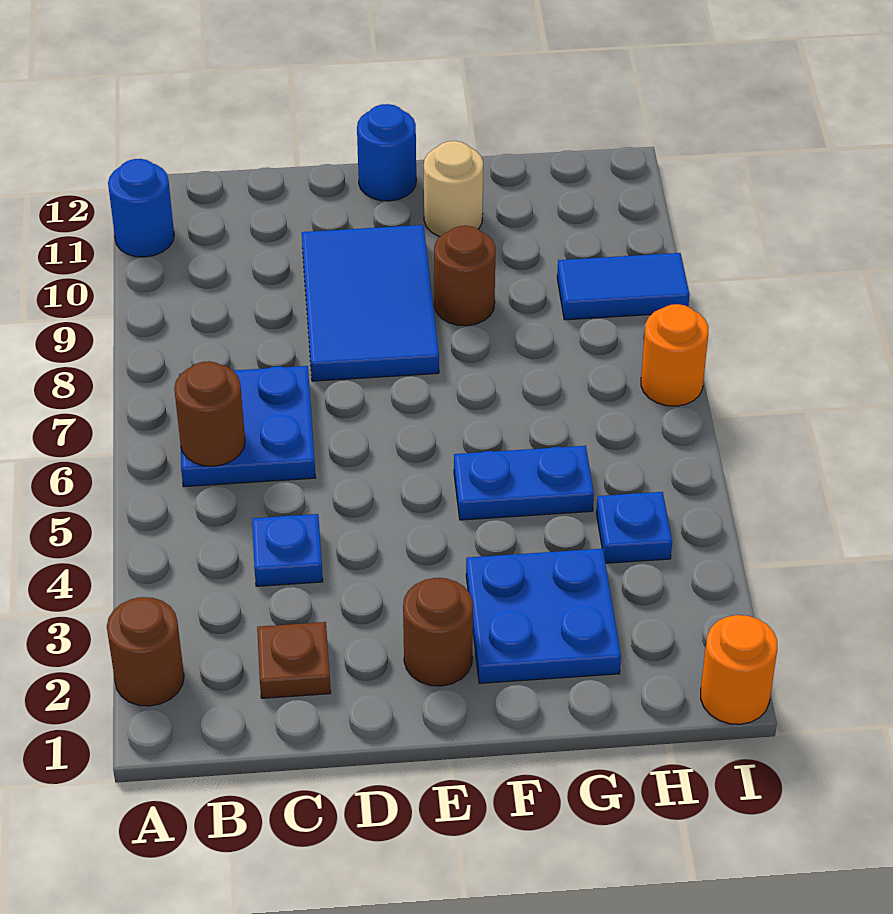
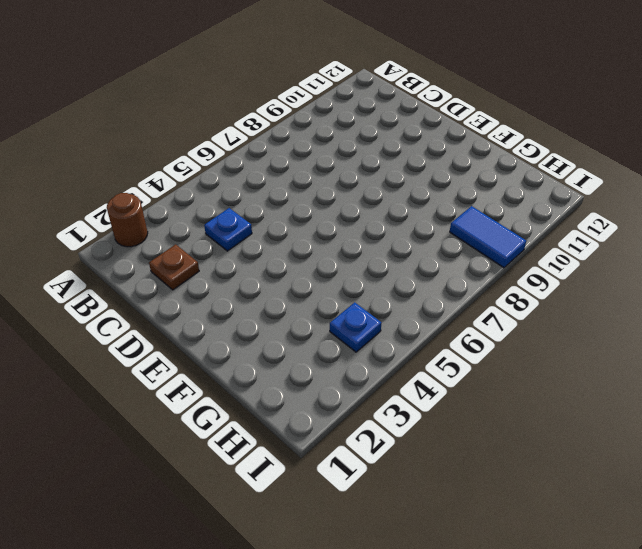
none -> blue round brick A11 level 1
none -> blue plate B6:C7 level 1
none -> blue tile D8:E10 level 1

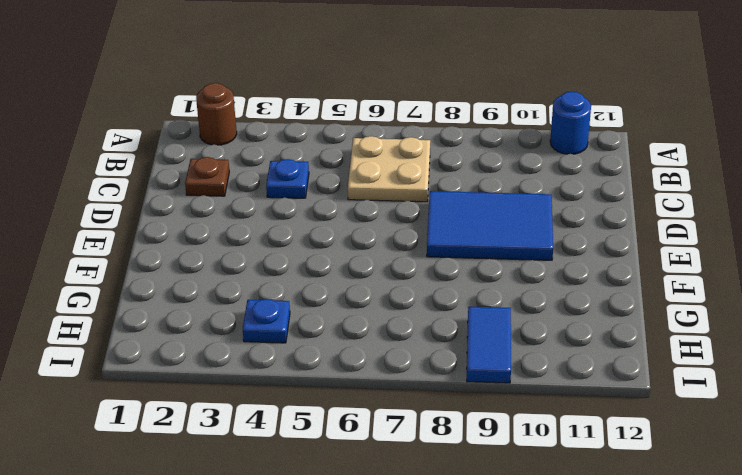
tan plate B6:C7 level 1 -> blue plate B6:C7 level 1
none -> brown round brick E2 level 1
none -> blue round brick E12 level 1
none -> blue plate F2:G3 level 1

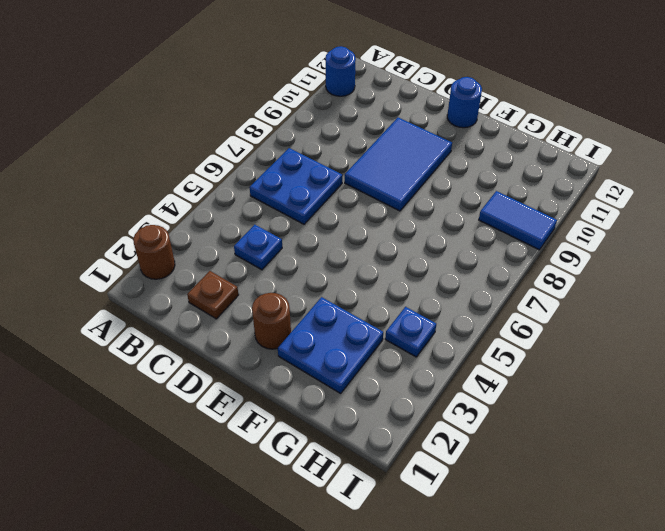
none -> blue plate F5:G5 level 1
none -> brown round brick F9 level 1
none -> tan round brick F11 level 1

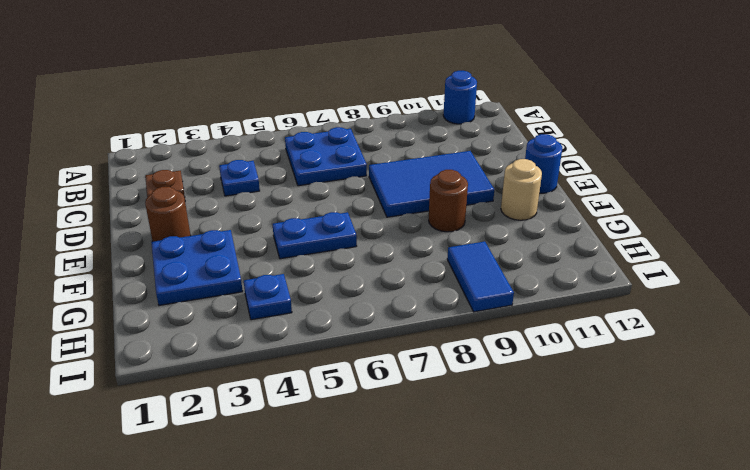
blue plate F5:F6 level 1 -> blue plate F5:G5 level 1
none -> brown round brick A2 level 1
none -> orange round brick I1 level 1
none -> orange round brick I7 level 1

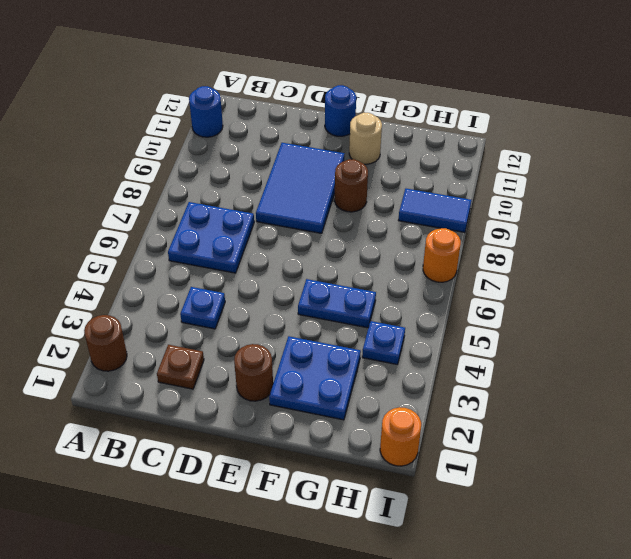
none -> brown round brick B6 level 2

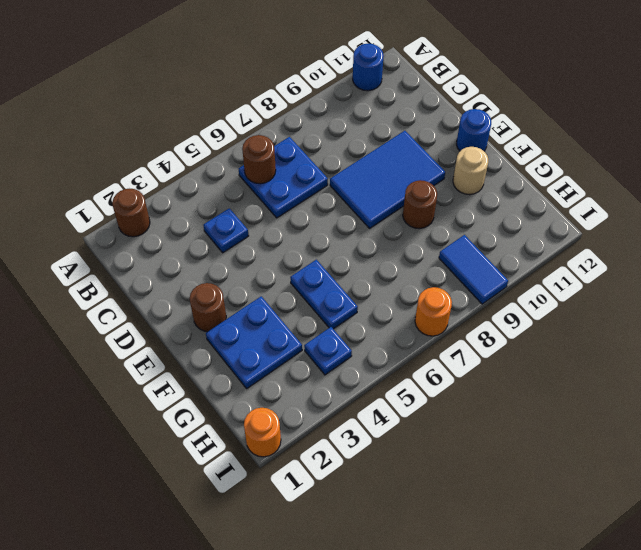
none -> brown plate C2 level 1

